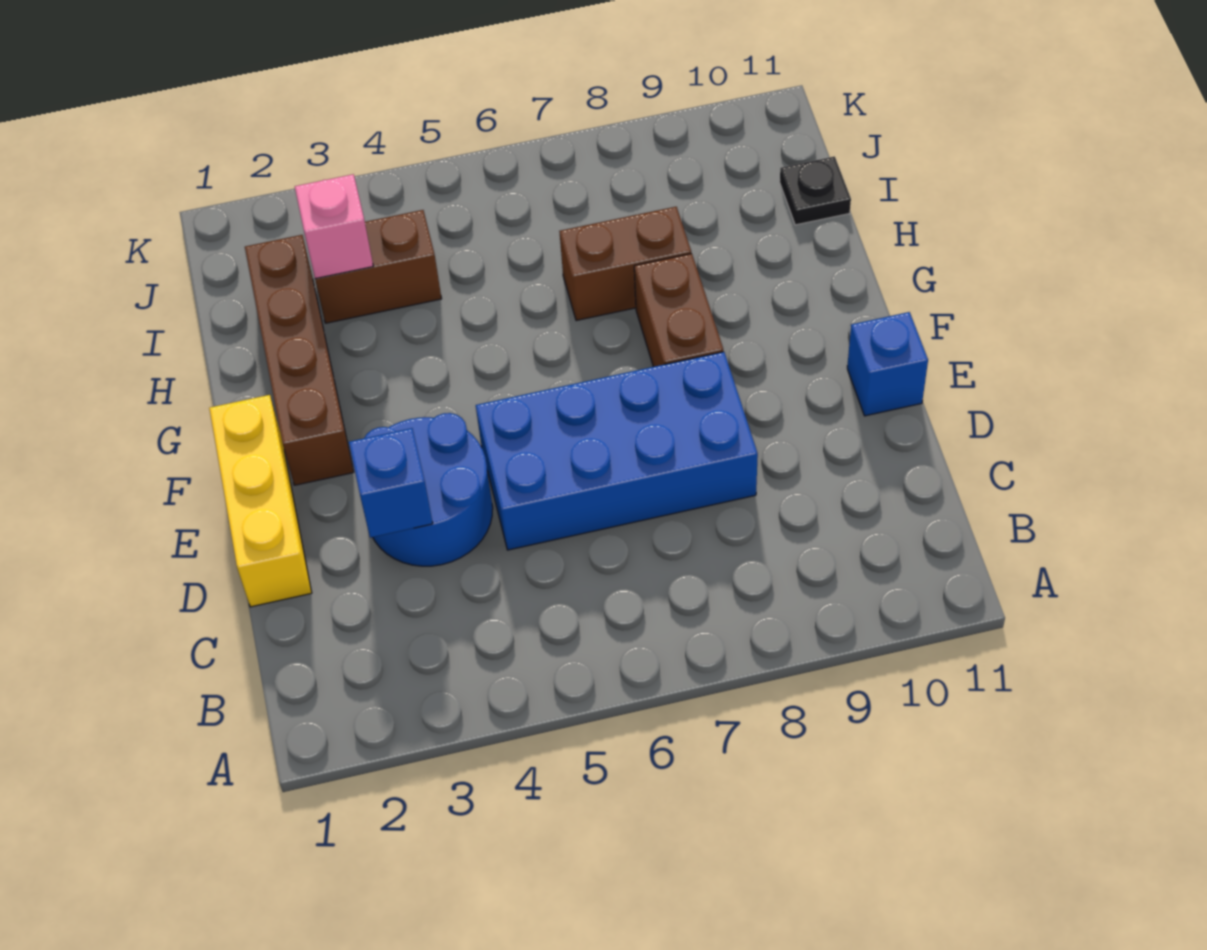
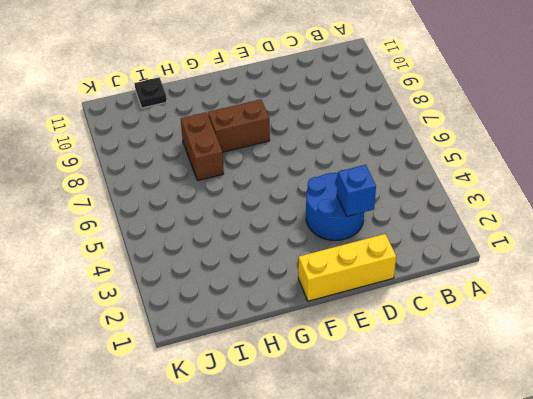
none -> blue brick D5:E8 level 1
none -> blue brick E11 level 1

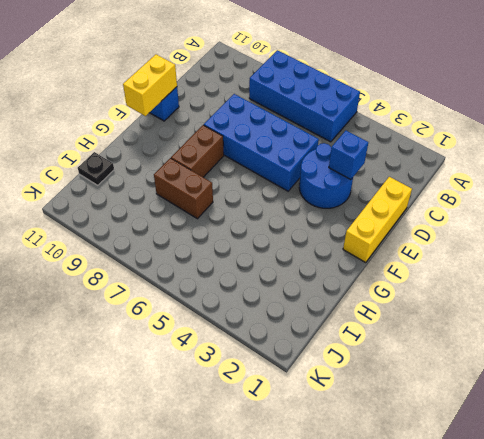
blue brick A5:B8 level 1 -> none
yellow brick E11:F11 level 2 -> none
none -> brown brick F2:I2 level 1
none -> brown brick I3:I4 level 1

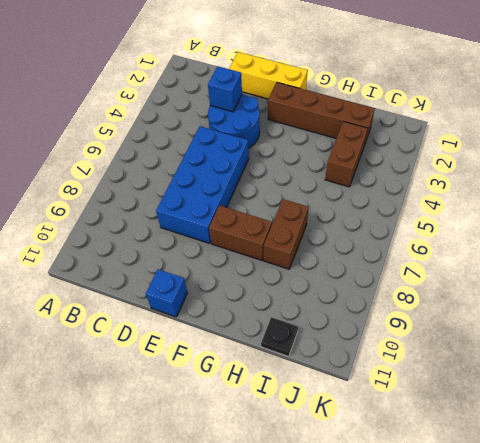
none -> pink brick I3 level 2

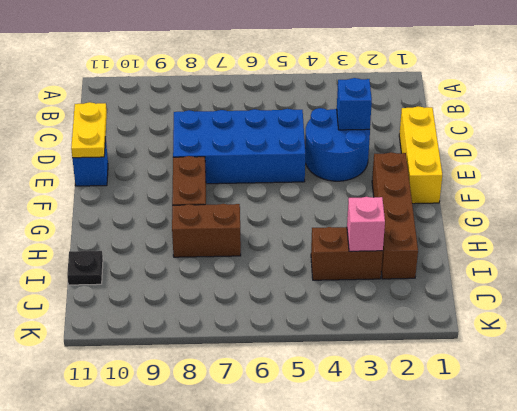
yellow plate D11:E11 level 2 -> none

